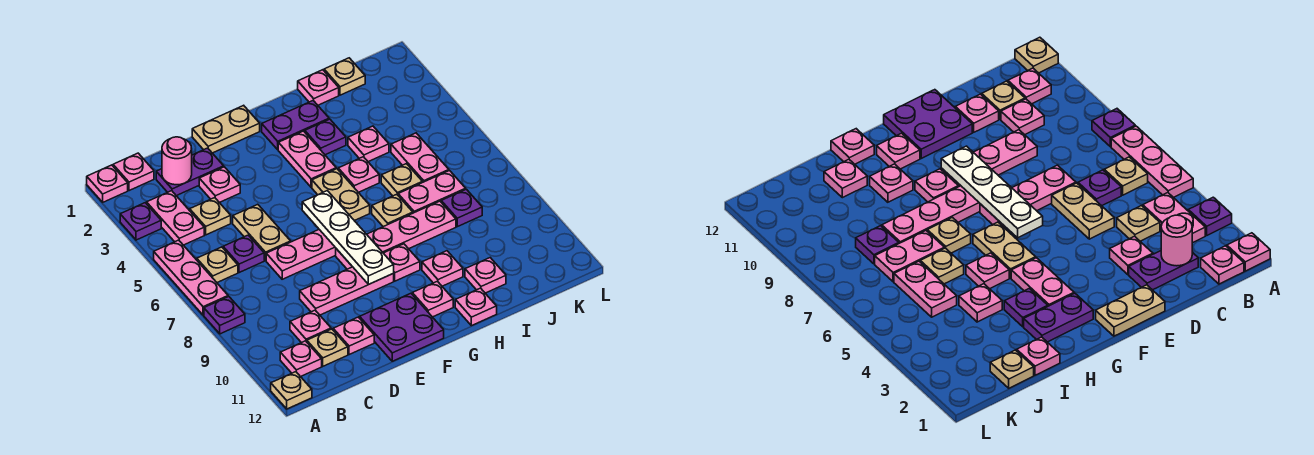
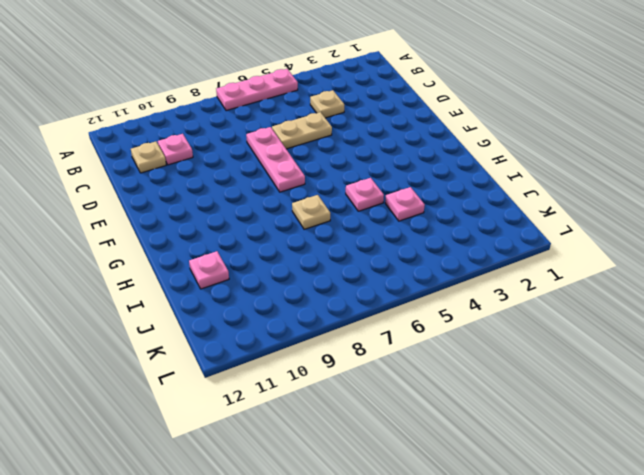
none -> pink plate A1 level 1
none -> purple plate A3 level 1
none -> purple plate A8 level 1
none -> tan plate A12 level 1

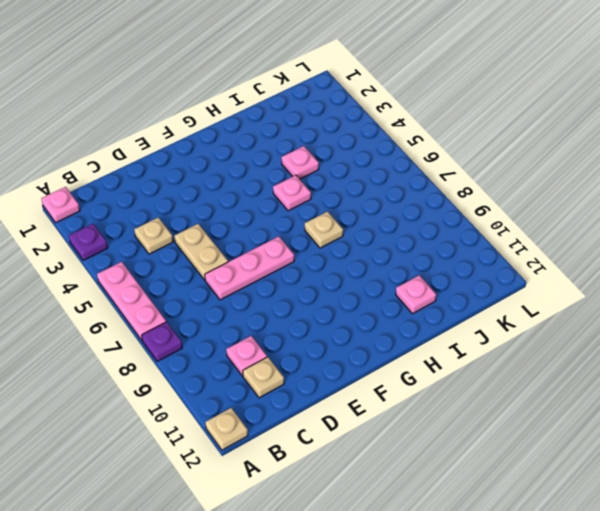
none -> pink plate B1 level 1
none -> pink plate B3:B4 level 1
none -> tan plate B6 level 1
none -> pink plate B11 level 1

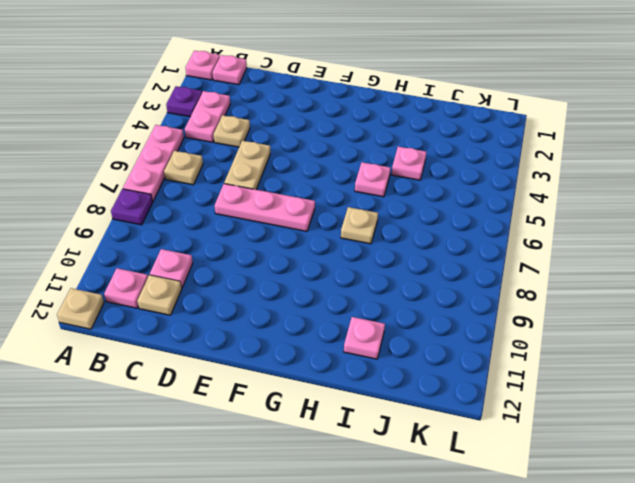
none -> purple plate C2:D2 level 1
none -> purple plate C6 level 1
none -> pink plate D3 level 1
none -> pink plate D9:F9 level 1

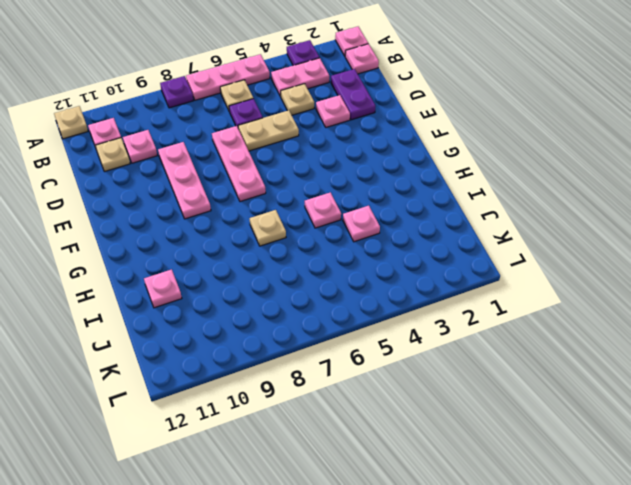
none -> pink plate D11 level 1
none -> tan plate E1:F1 level 1
none -> purple plate E11:F12 level 1
none -> pink plate F8:I8 level 1

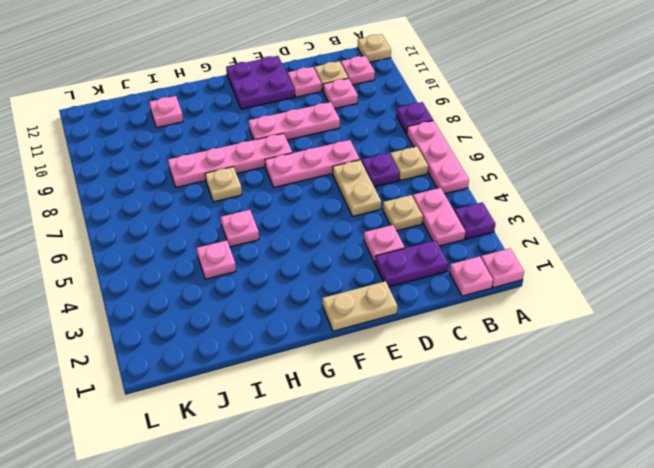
none -> purple plate G2:H2 level 1
none -> pink plate G3:G4 level 1
none -> tan plate G5:G6 level 1
none -> pink plate G9 level 1

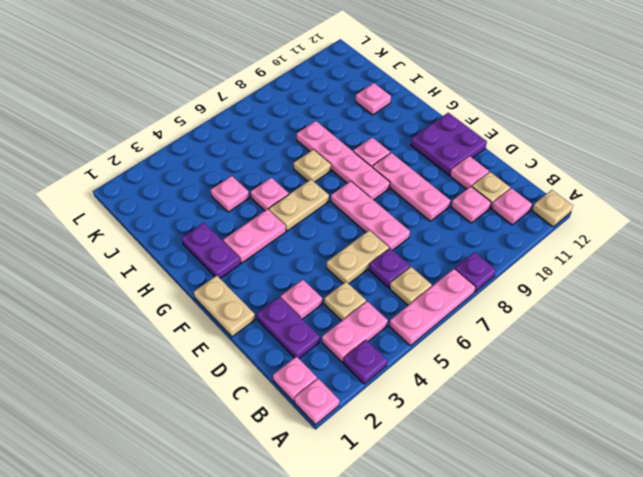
none -> pink plate G11 level 1
none -> purple plate H3 level 1
none -> pink plate H10 level 1
none -> pink plate H12 level 1

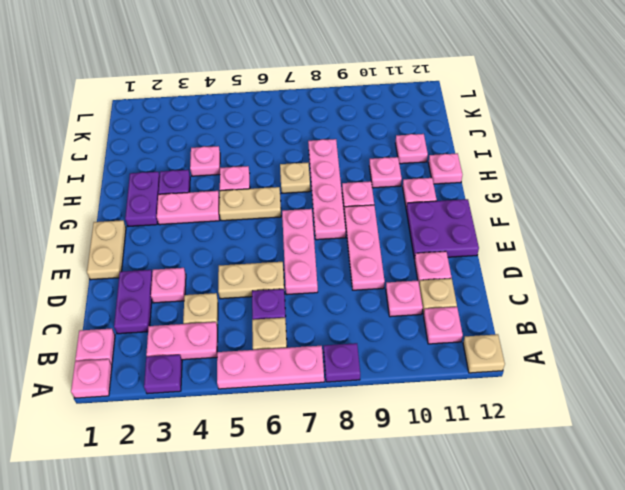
none -> pink plate I1 level 1
none -> tan plate I6 level 1
none -> pink plate I7:J7 level 1
none -> tan plate J1 level 1

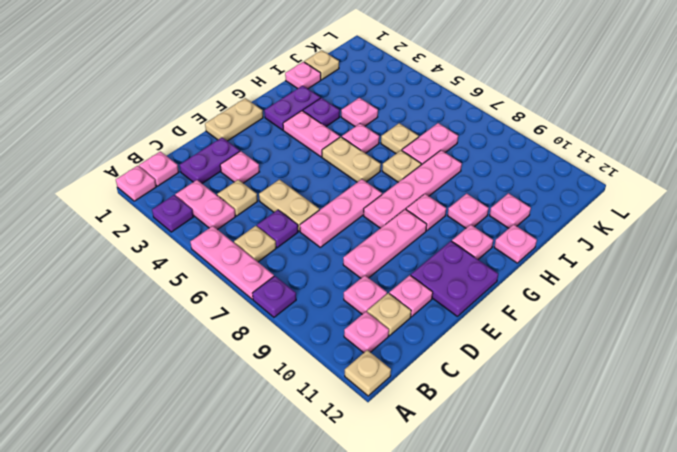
none -> pink plate J5:J6 level 1
none -> purple plate J8 level 1
none -> pink round brick C2 level 2
none -> white plate F6:F9 level 2

